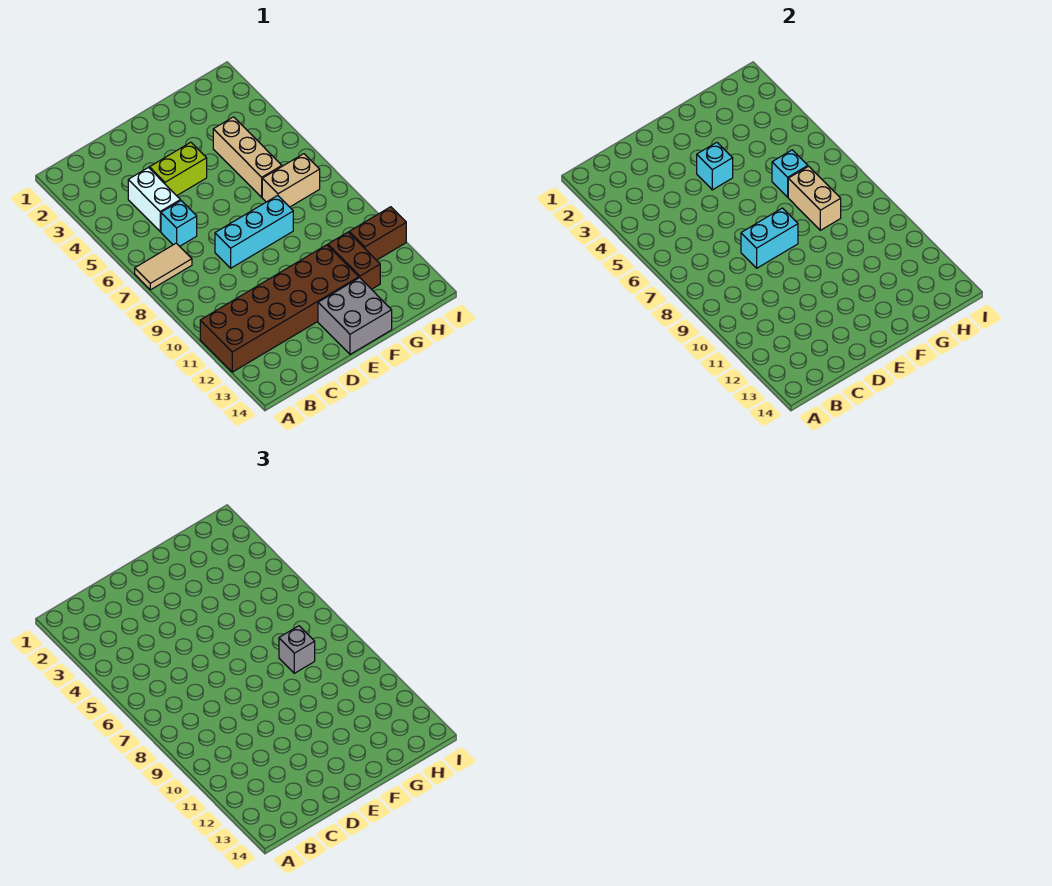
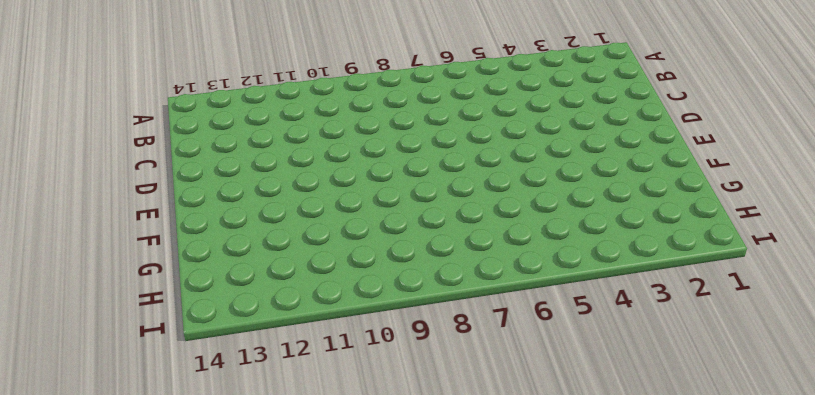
none -> tan tile A7:B7 level 1
none -> brown brick A11:F12 level 1
none -> white brick C4:C5 level 1

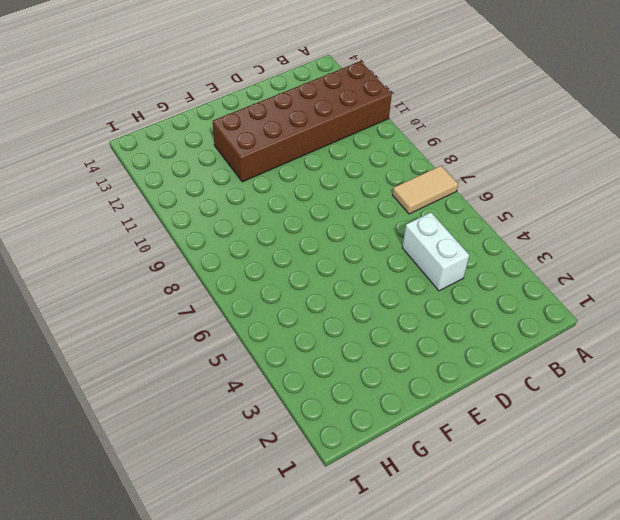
none -> cyan brick C6 level 1
none -> lime brick D4:E4 level 1
none -> cyan brick D8:F8 level 1

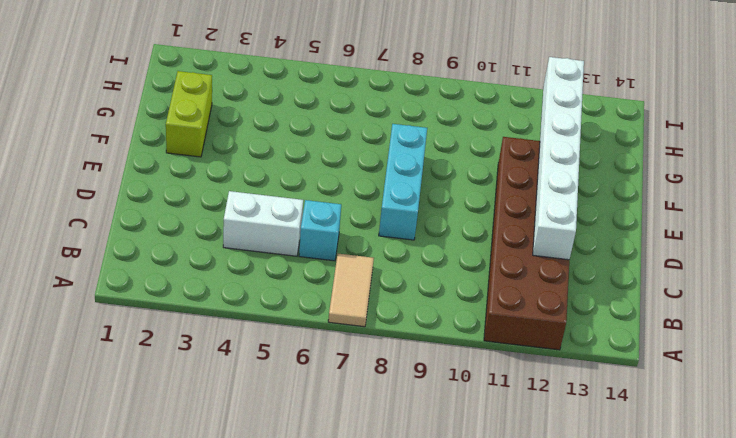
white brick C12:H12 level 2 -> none
lime brick F2:G2 level 1 -> lime brick D4:E4 level 1
none -> grey brick E13:F14 level 1
none -> tan brick G4:G6 level 1
none -> tan brick G7:H7 level 1

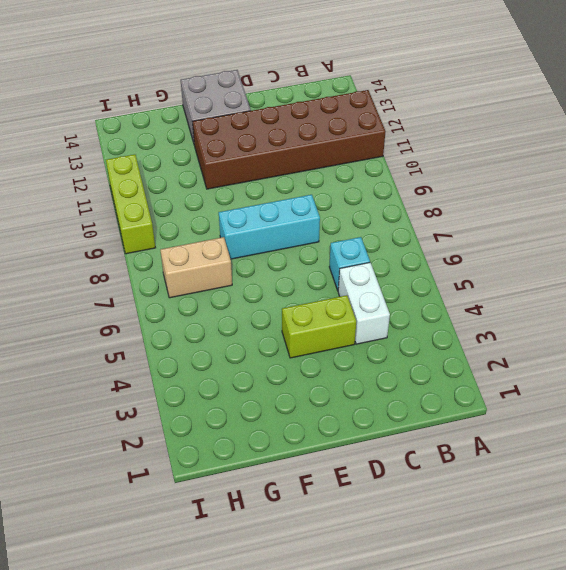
lime brick I9:I11 level 1 -> brown brick H11:I11 level 1
none -> tan tile A7:B7 level 1
none -> tan brick G4:G6 level 1
none -> brown brick G11:G12 level 1

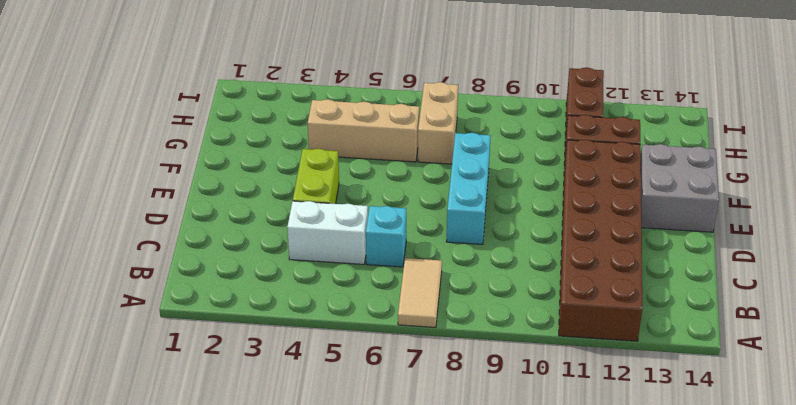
none -> cyan brick D8:E8 level 2
none -> cyan brick E4 level 2
none -> cyan brick G6 level 2

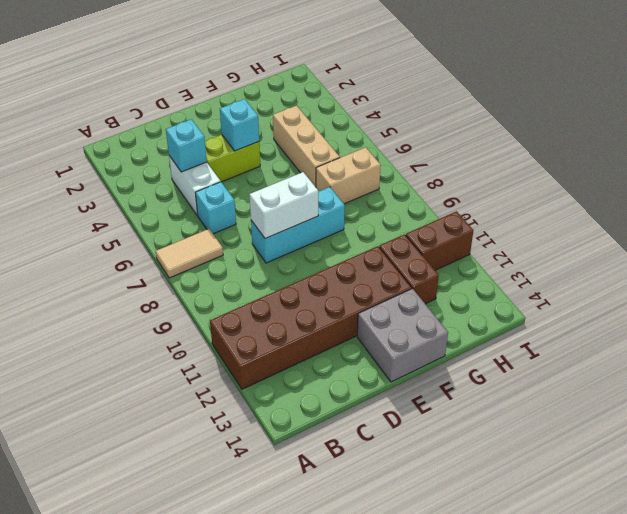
cyan brick C4 level 2 -> cyan brick G6 level 2
white brick D8:E8 level 2 -> cyan brick D8:E8 level 2
none -> tan brick G7:G8 level 2
none -> grey brick G8 level 3

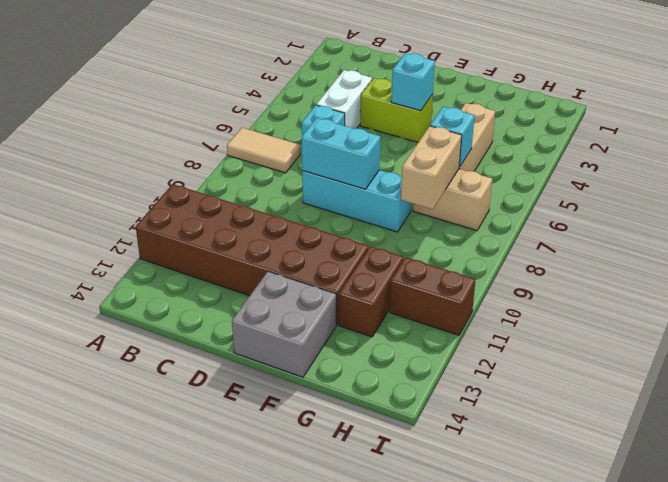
none -> grey brick G8 level 3

